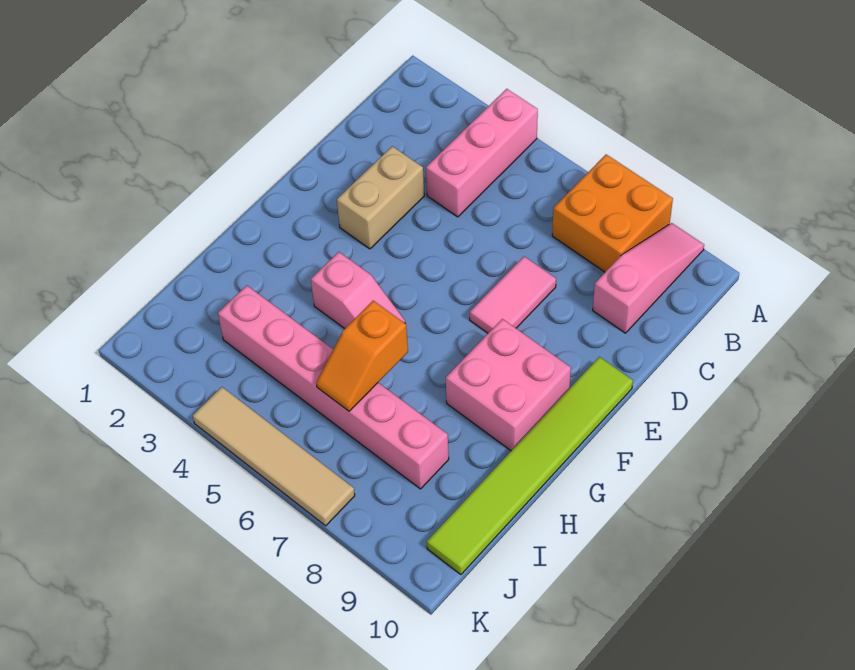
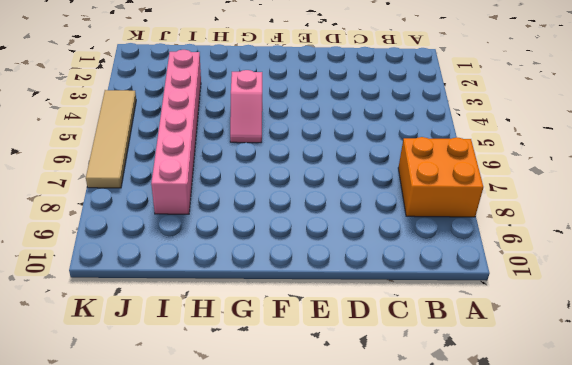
none -> pink brick A4:C4 level 1
none -> pink slope A9:C9 level 1 top C

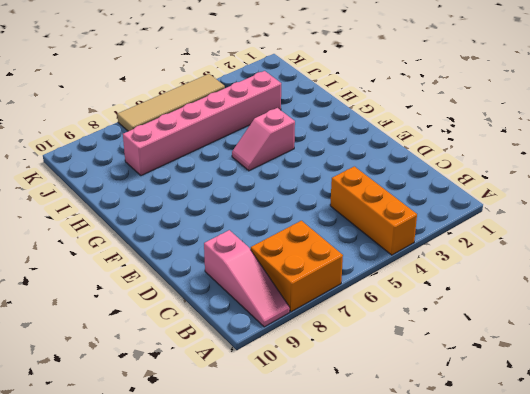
orange brick A4:C4 level 1 -> pink brick A4:C4 level 1
none -> tan brick D3:E3 level 1
none -> pink tile D7:E7 level 1

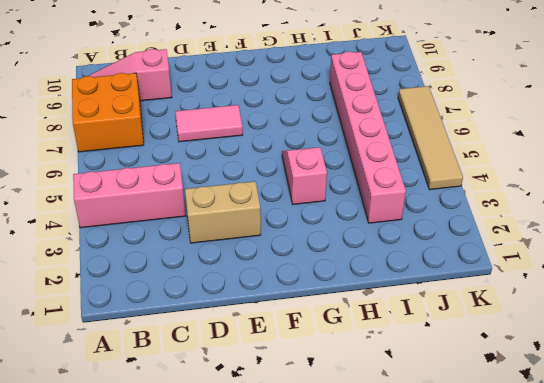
none -> lime tile E10:J10 level 1
none -> pink brick F8:G9 level 1

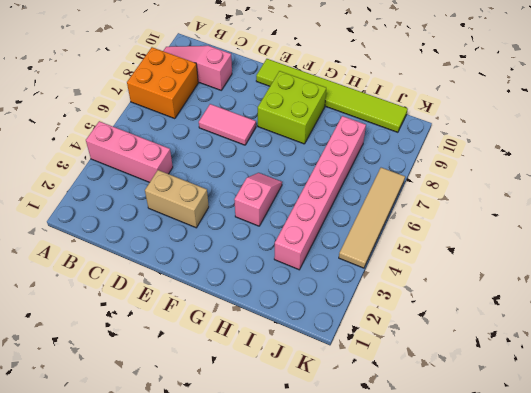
lime brick F8:G9 level 1 -> pink brick F8:G9 level 1
none -> orange slope H6:I6 level 2 top H

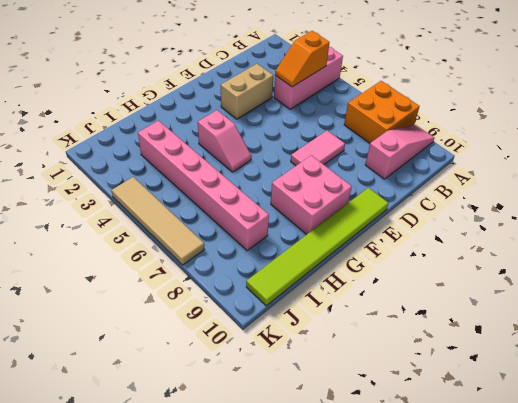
orange slope B4:C4 level 2 top B -> orange slope H6:I6 level 2 top H

